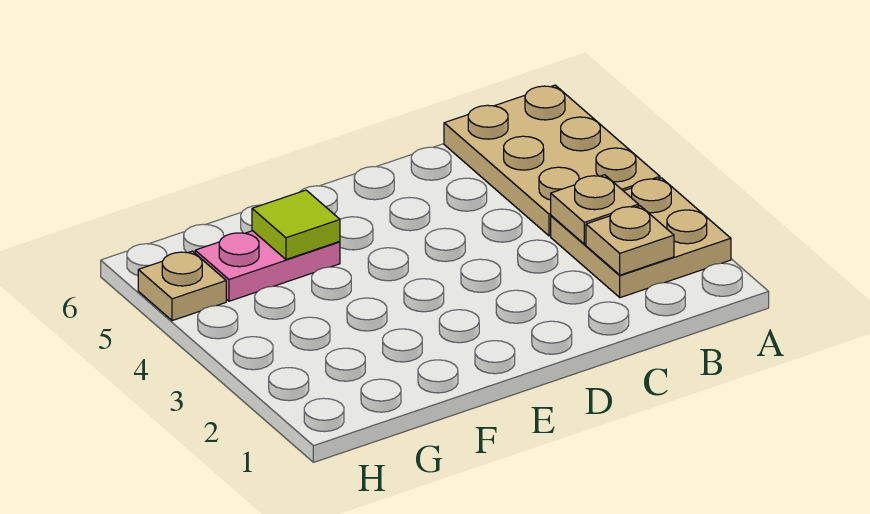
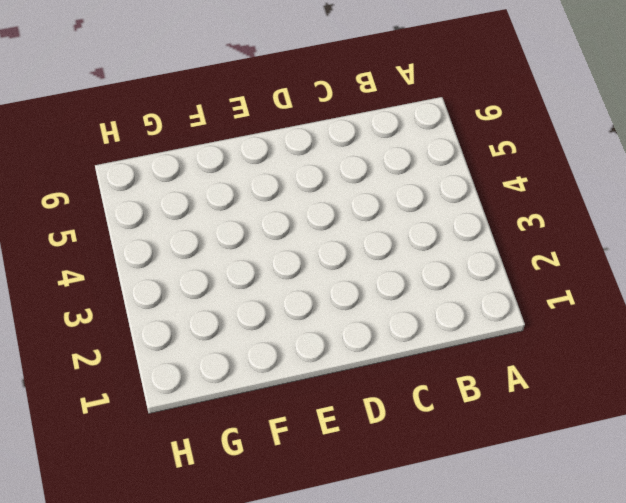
none -> tan plate A2:B3 level 1
none -> tan plate A4:B6 level 1

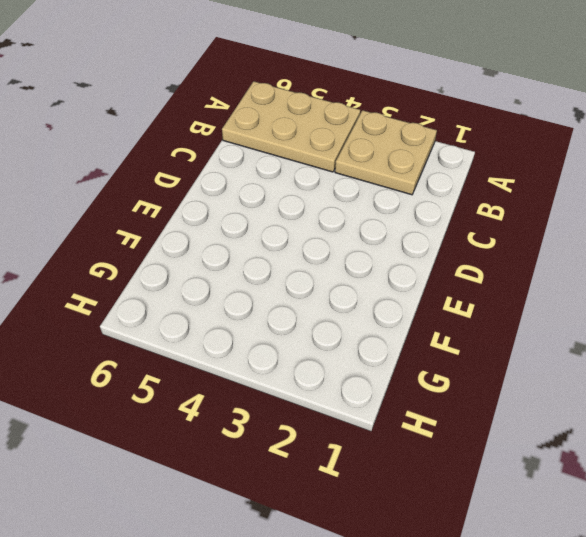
none -> pink plate F5:G5 level 1
none -> tan plate H5 level 1

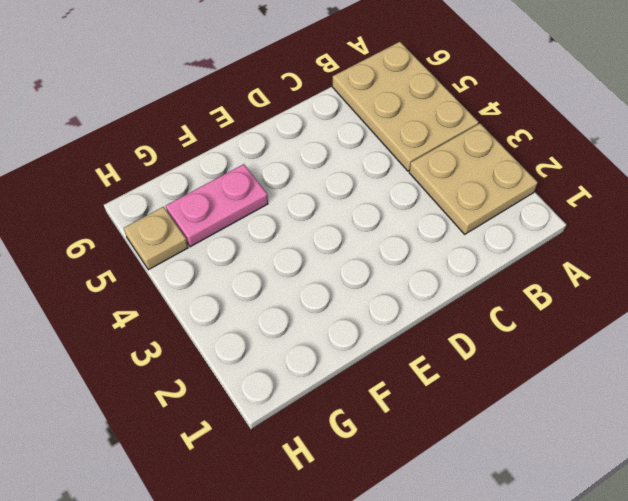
none -> tan plate B2 level 2
none -> tan plate B3 level 2

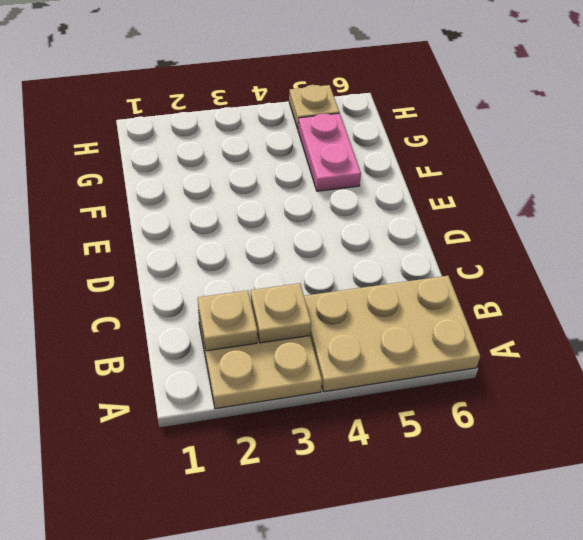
none -> lime tile F5 level 2

